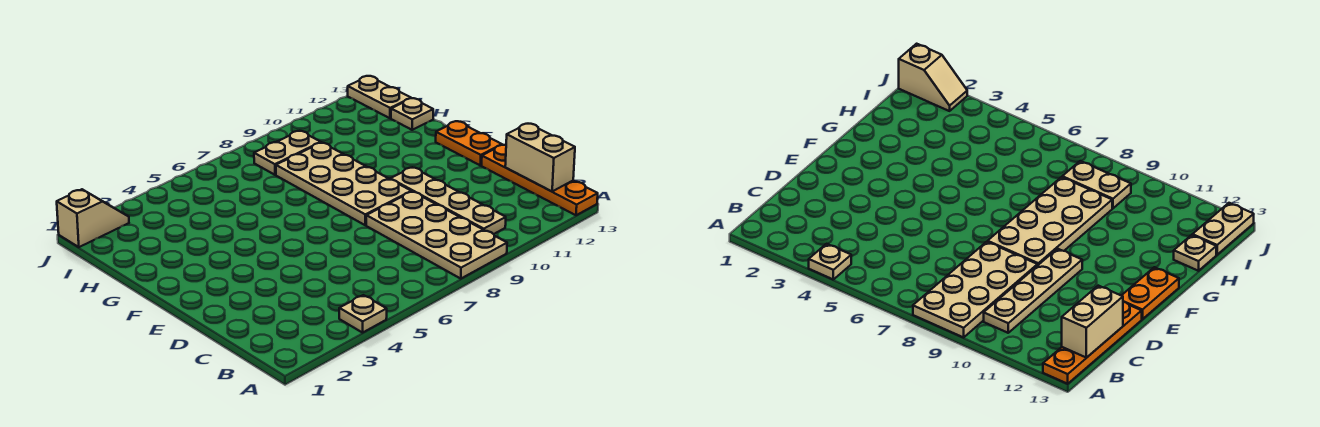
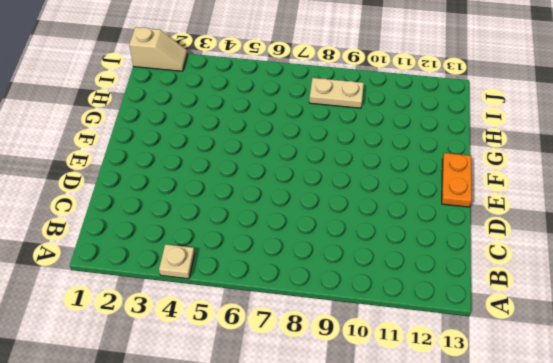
none -> tan plate A8:D9 level 1
none -> orange plate A13:D13 level 1

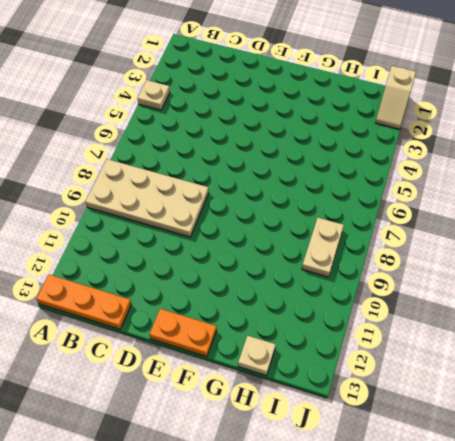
orange plate A13:C13 level 1 -> orange plate A13:D13 level 1
none -> tan plate B10:E10 level 1
none -> tan plate E8:H9 level 1

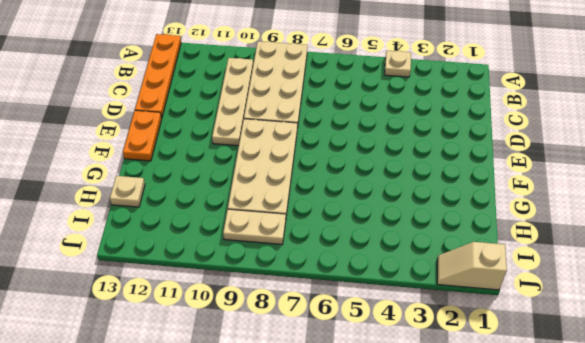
none -> tan plate I13:J13 level 1
none -> tan brick B13:C13 level 2

